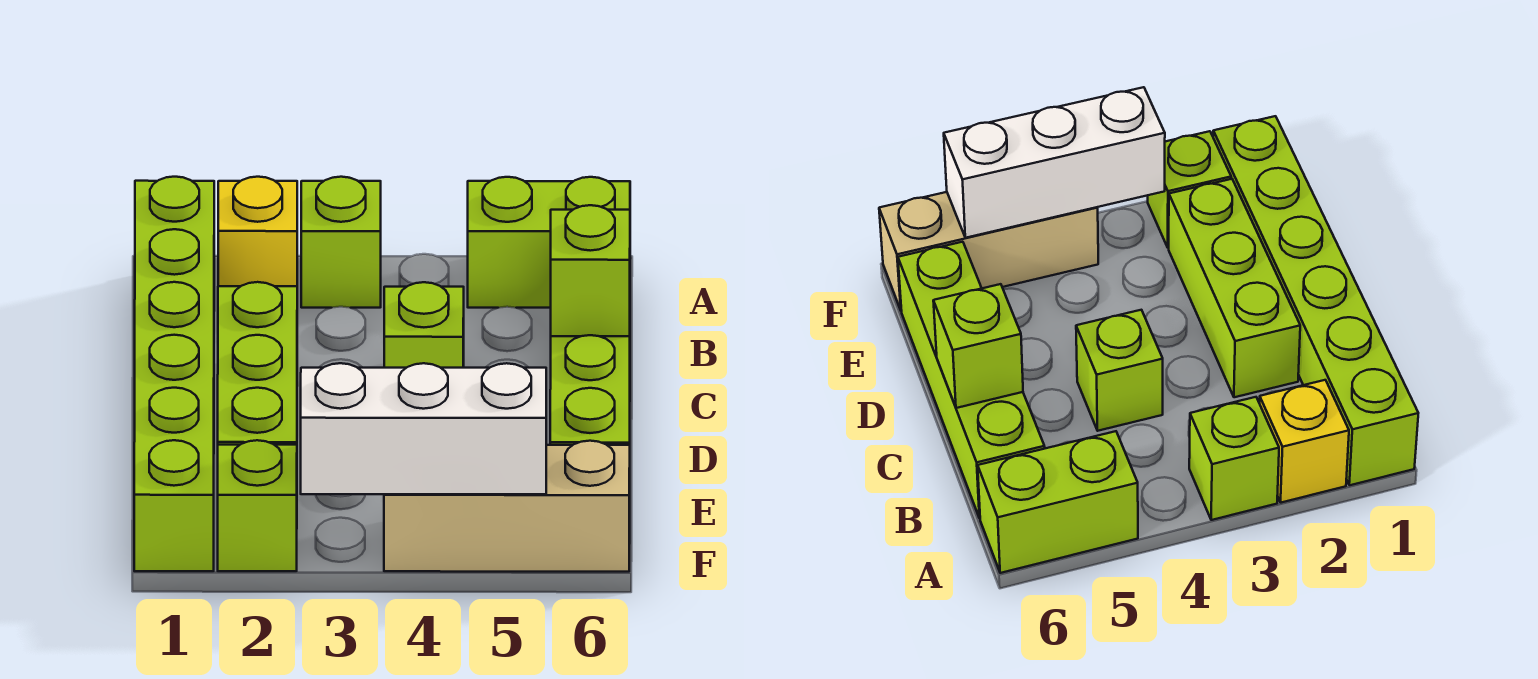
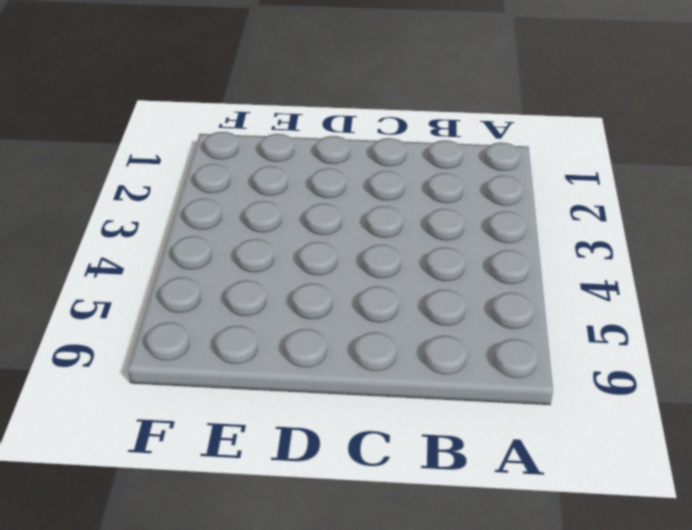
none -> lime brick A1:F1 level 1
none -> yellow brick A2 level 1

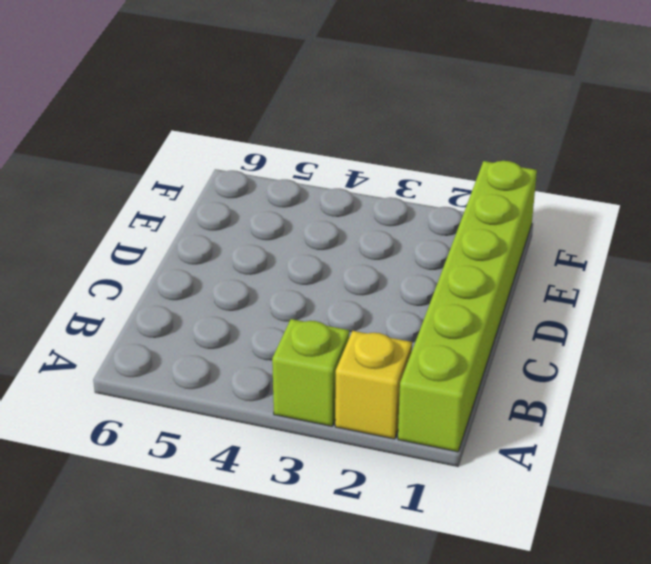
none -> lime brick A5:A6 level 1
none -> lime brick B6:E6 level 1

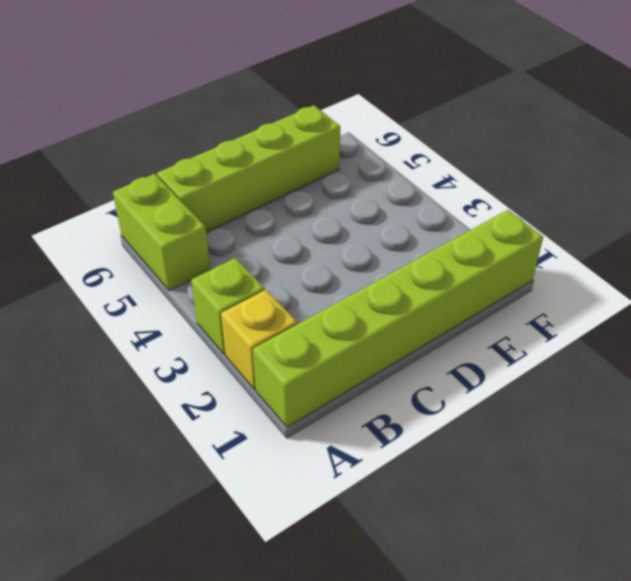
none -> lime brick C2:E2 level 1
none -> lime brick C4 level 1

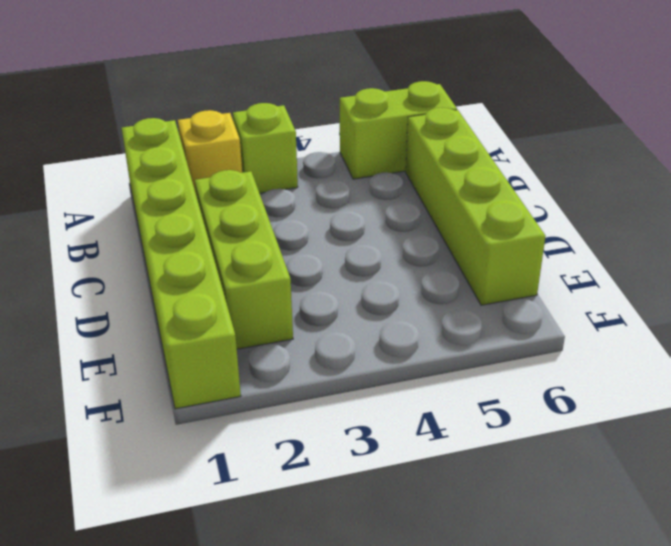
none -> lime brick C4 level 1
none -> lime brick F2 level 1

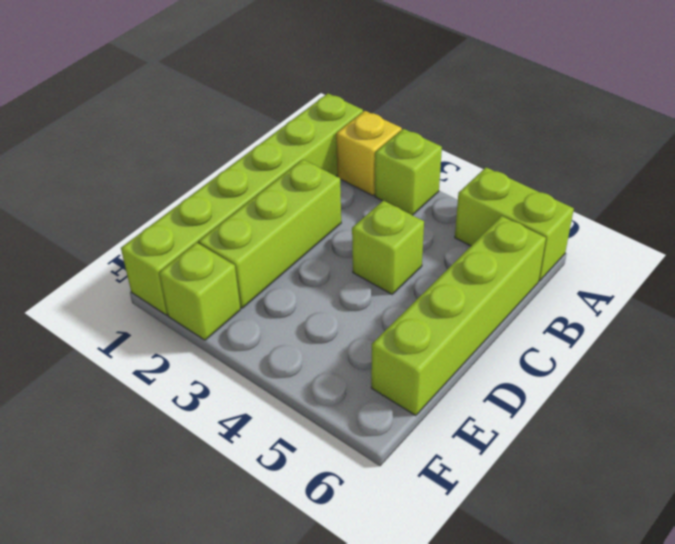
none -> tan brick F4:F6 level 1
none -> lime brick C6 level 2

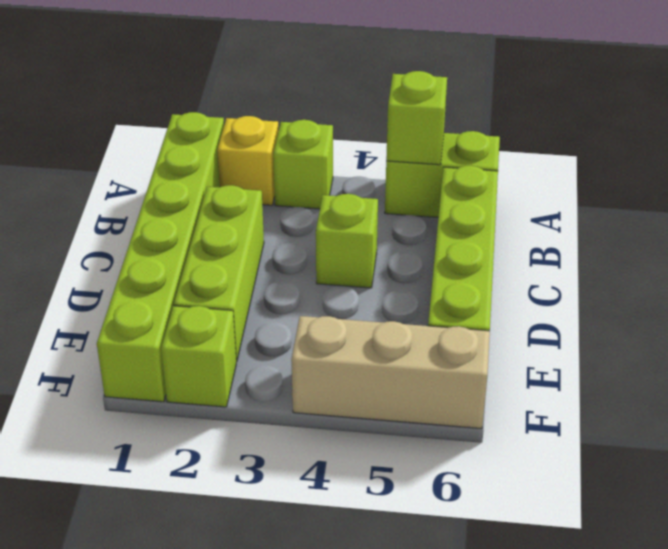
lime brick A5 level 2 -> lime brick C6 level 2
none -> white brick F3:F5 level 2

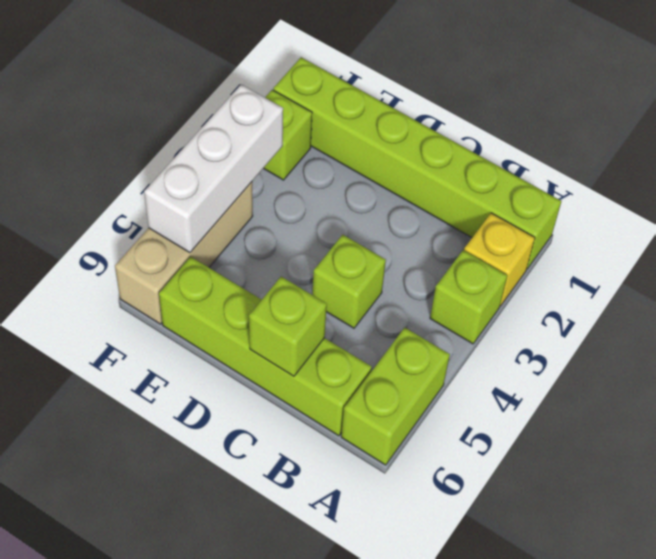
none -> lime brick C2:E2 level 1

